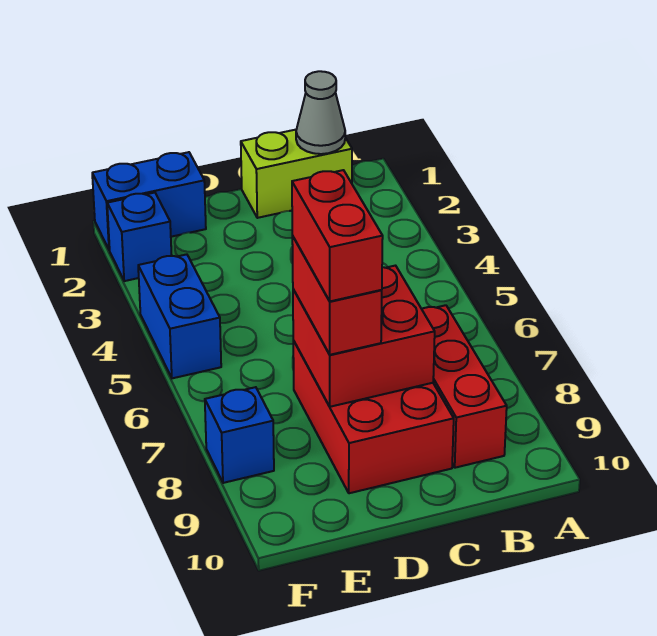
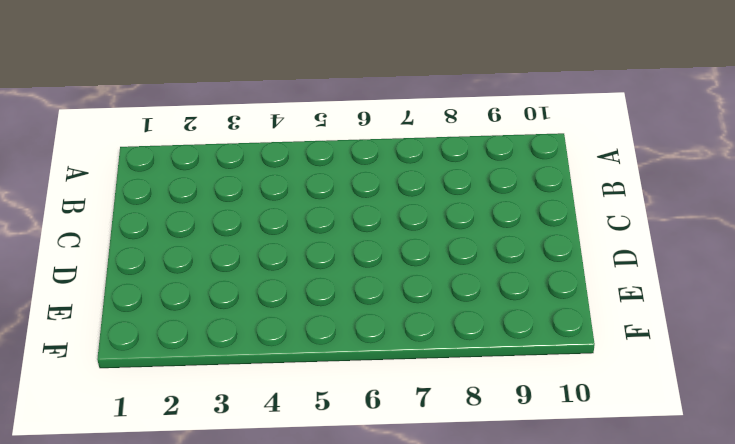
none -> lime brick B1:C1 level 1
none -> red brick B7:B9 level 1

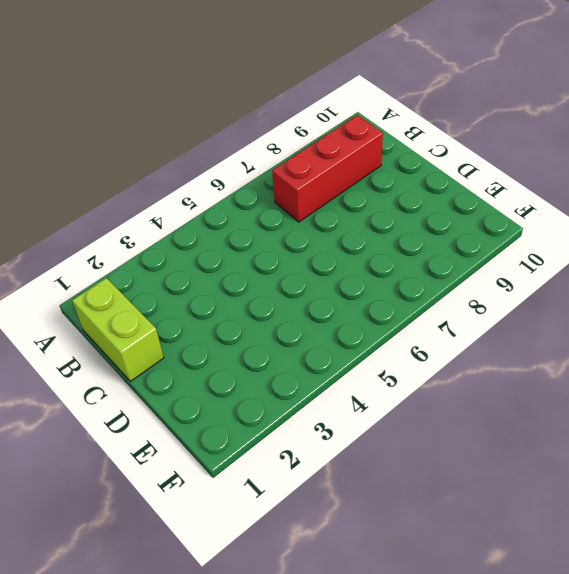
none -> red brick C7:D9 level 1
none -> blue brick E1:F1 level 1

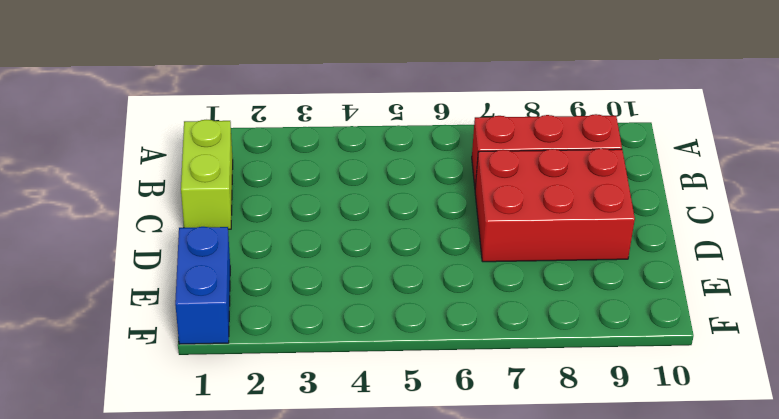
none -> blue brick F2 level 1
none -> blue brick F4:F5 level 1

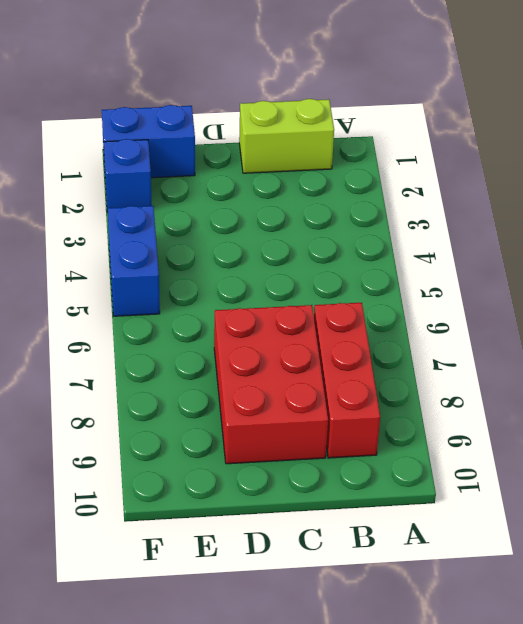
none -> blue brick F8 level 1
none -> grey cone B1 level 2

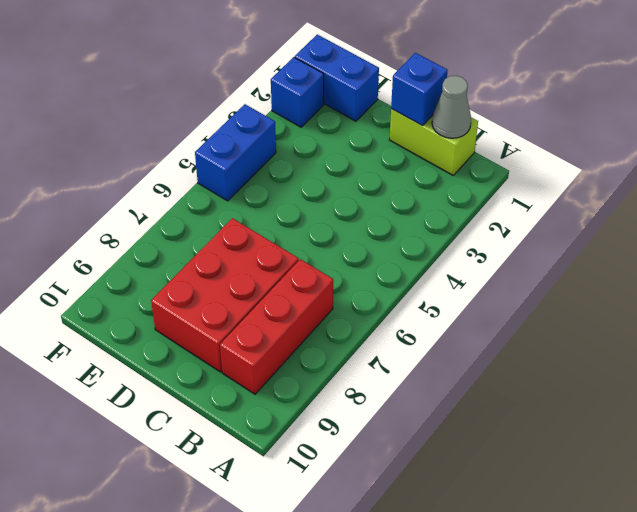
blue brick C1 level 2 -> blue brick F8 level 1
none -> red brick C7:D8 level 2
none -> red brick D7:D8 level 3

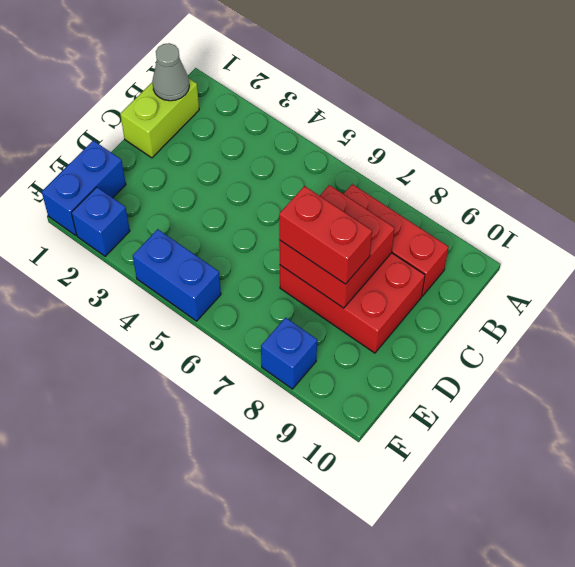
none -> red brick D7:D8 level 4

